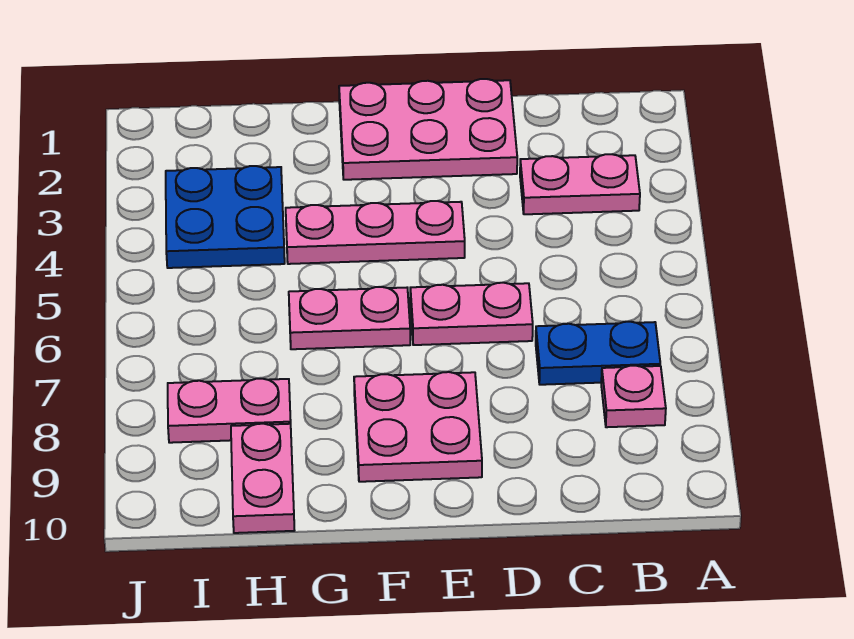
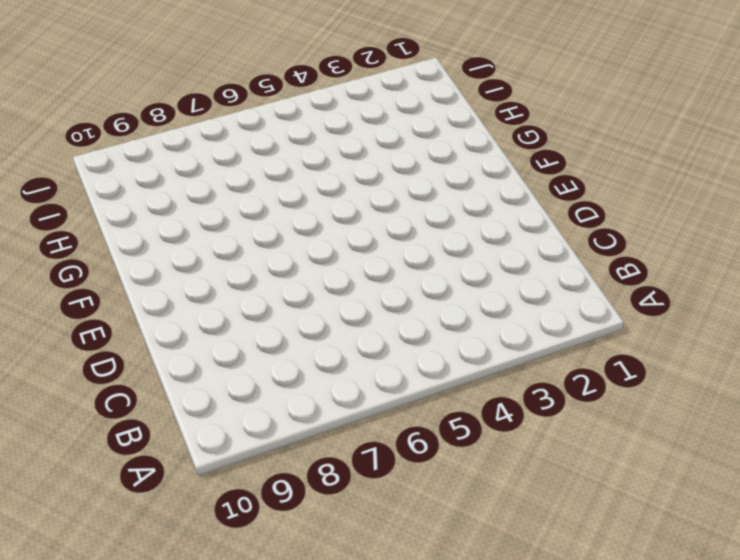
none -> pink plate B3:C3 level 1
none -> blue plate B7:C7 level 1

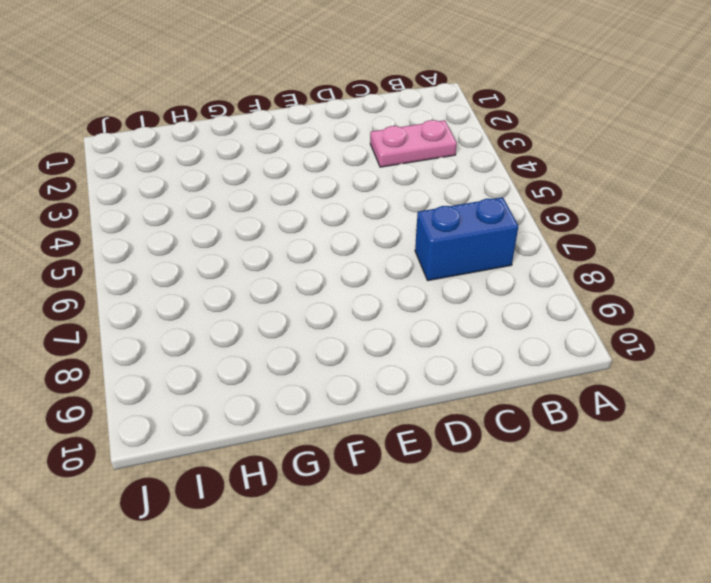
blue brick B7:C7 level 1 -> blue plate B7:C7 level 1
none -> pink plate B8 level 1
none -> pink plate D1:F2 level 1

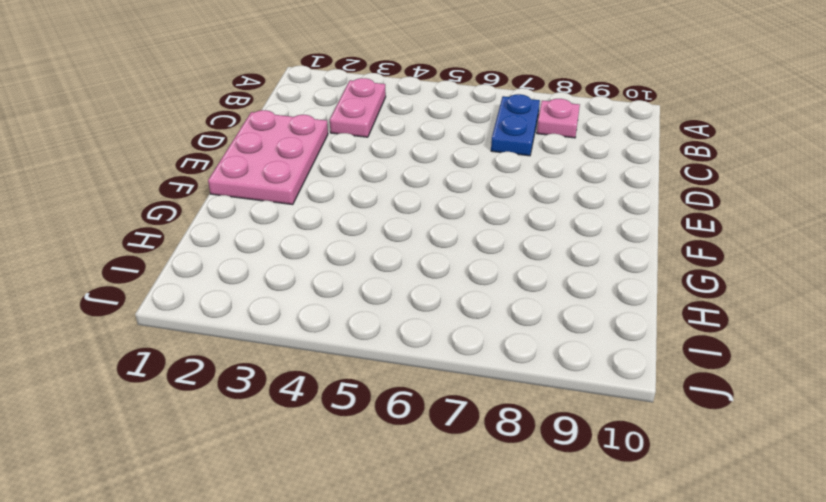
none -> pink plate D6:E6 level 1
none -> pink plate E4:G4 level 1

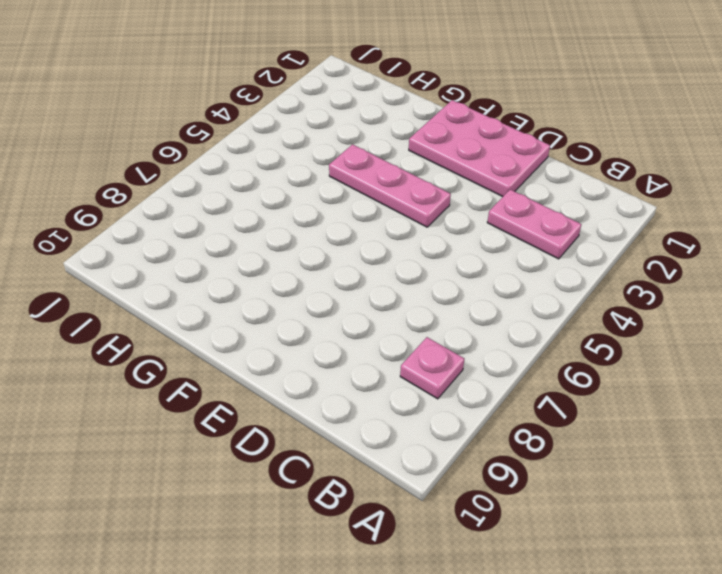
none -> blue plate B7:C7 level 1
none -> pink plate D6:E6 level 1

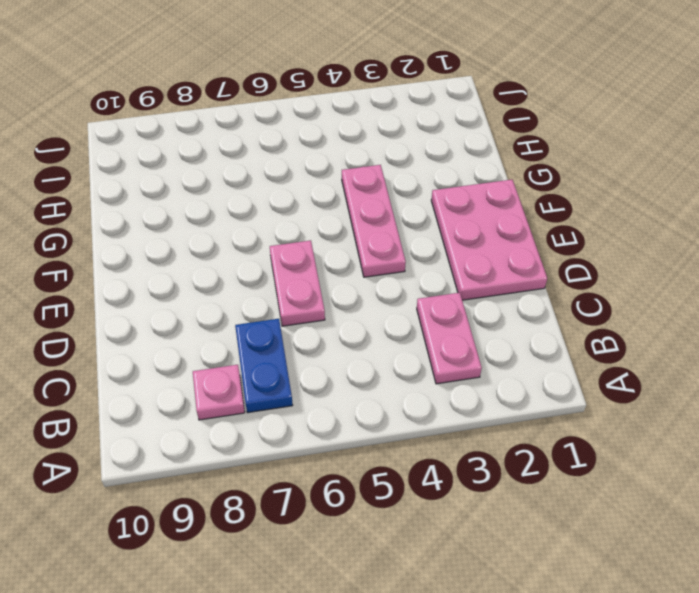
none -> pink plate E8:F9 level 1
none -> pink plate F6:G6 level 1

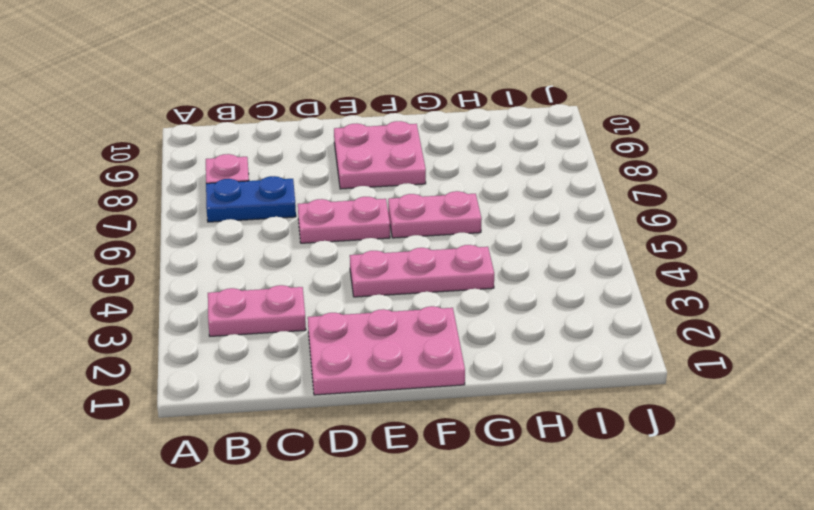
none -> blue plate H3:I4 level 1
none -> pink plate H8:I8 level 1

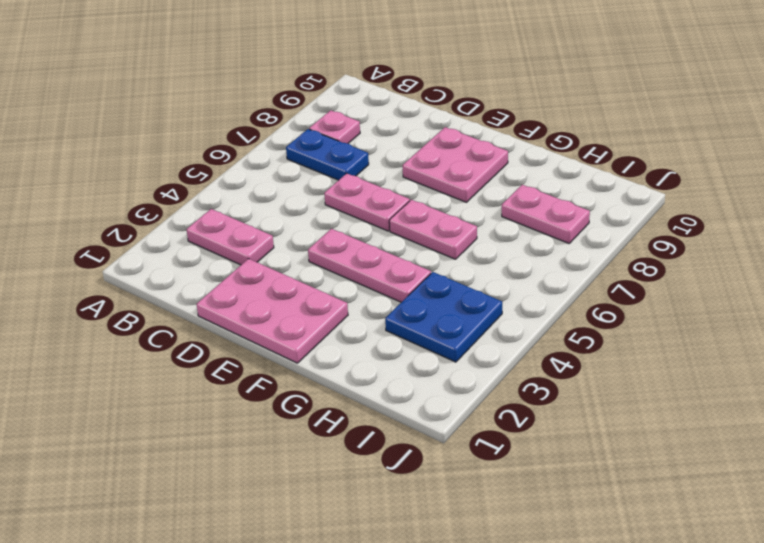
none -> pink plate H9:H10 level 1

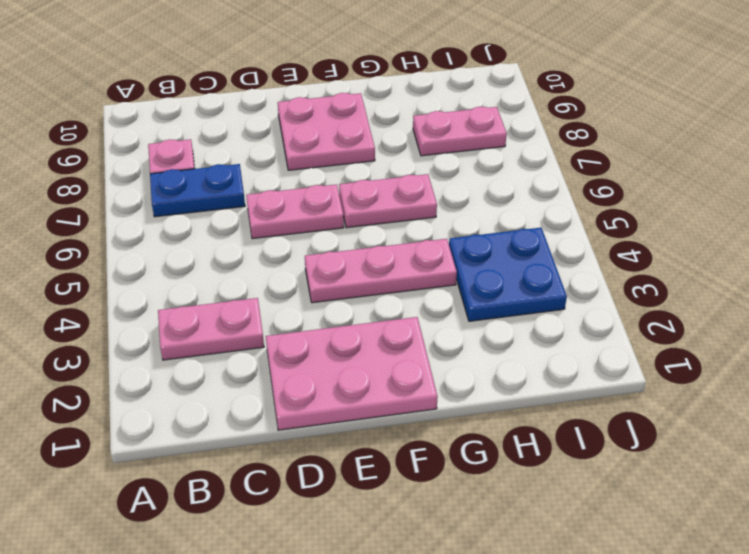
none -> pink plate H9:H10 level 1

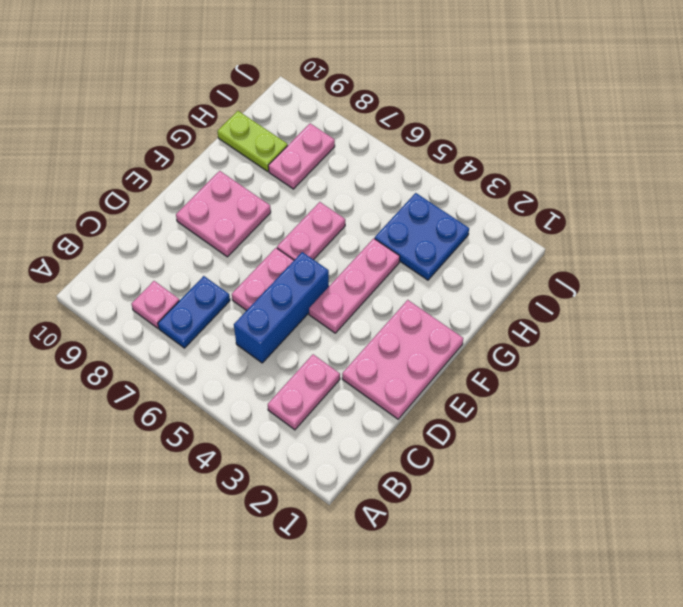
blue brick C5:E5 level 1 -> none
lime plate H9:H10 level 1 -> pink plate H9:H10 level 1

